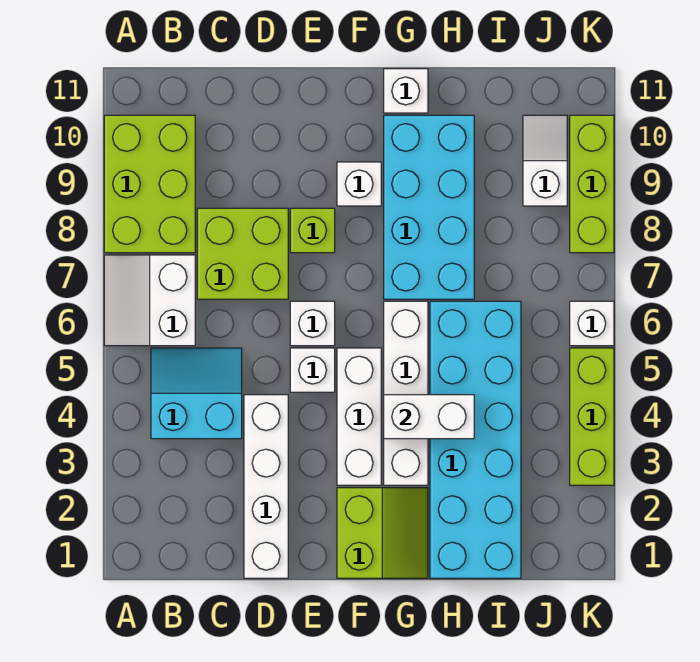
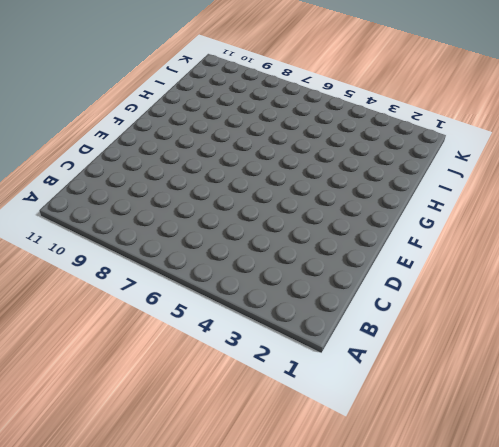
none -> white slope A6:B7 level 1 top B
none -> lime brick A8:B10 level 1
none -> cyan slope B4:C5 level 1 top 4

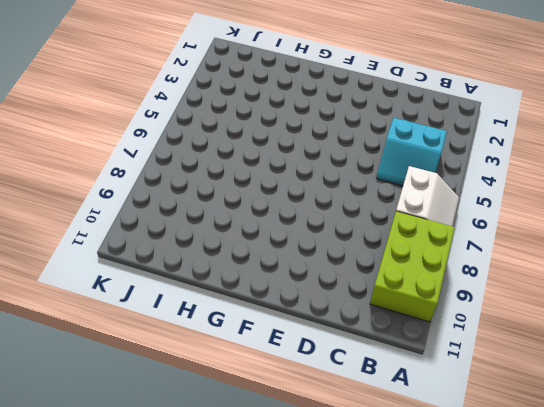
none -> lime brick C7:D8 level 1
none -> white brick D1:D4 level 1
none -> white brick E5 level 1

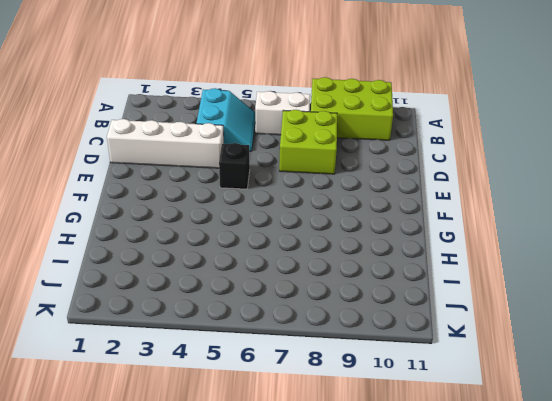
black brick E5 level 1 -> white brick E5 level 1
none -> white brick E6 level 1
none -> lime brick E8 level 1
none -> lime slope F1:G2 level 1 top F

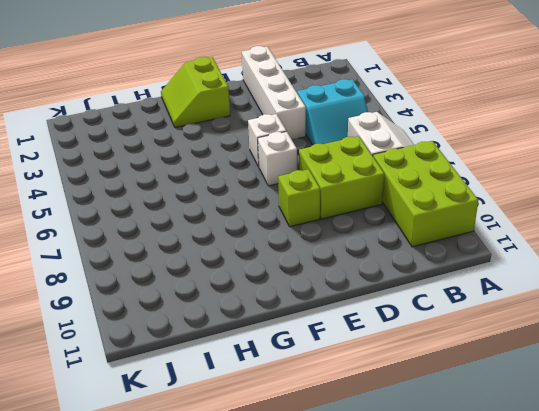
none -> white brick F3:F5 level 1
none -> white brick F9 level 1
none -> white brick G3:G6 level 1

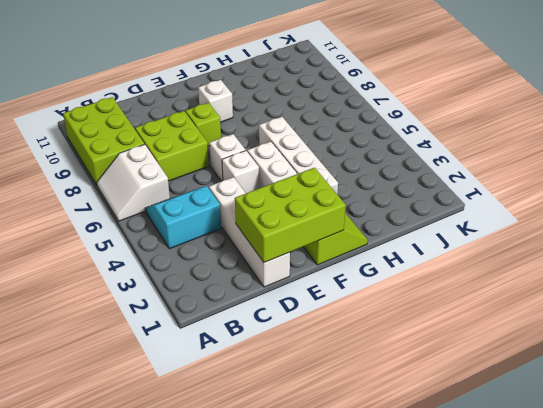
lime brick D1:F2 level 2 -> none
none -> cyan brick G7:H10 level 1
none -> white brick G11 level 1
none -> cyan brick H1:I6 level 1

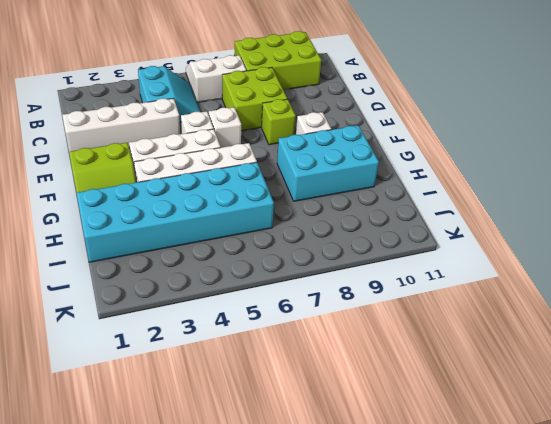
cyan brick G8:H10 level 1 -> cyan brick G7:H10 level 1
none -> white brick G11 level 1
none -> white slope J9:J10 level 1 top 9
none -> lime brick K3:K5 level 1

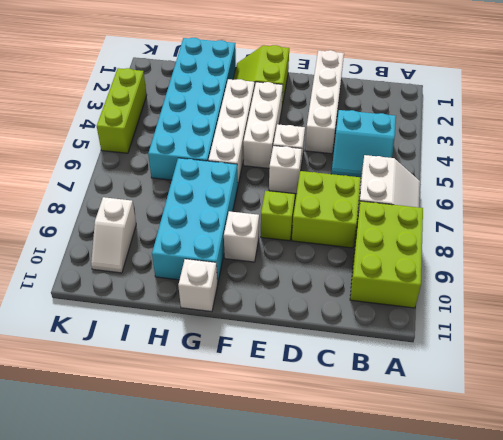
none -> white brick K6 level 1
none -> lime brick K8:K10 level 1
none -> white brick G4:H4 level 2

